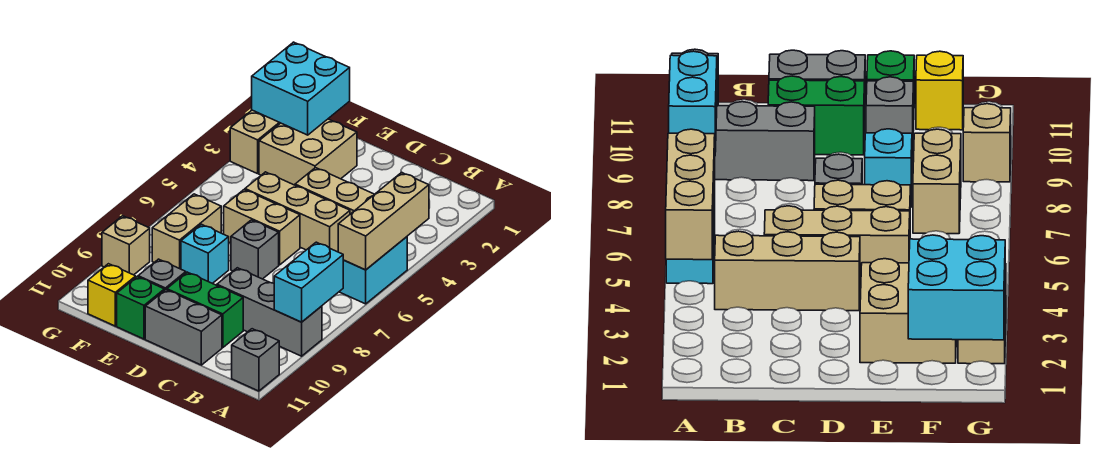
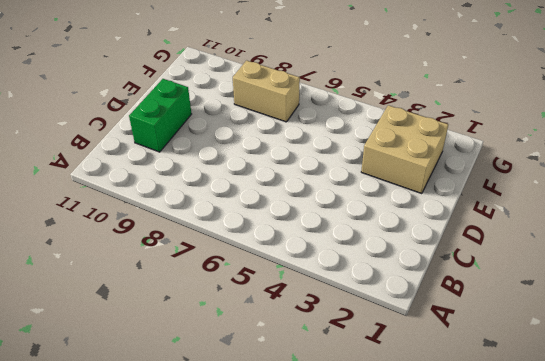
none -> cyan brick A5:A6 level 1
none -> grey brick A9:C9 level 1
none -> grey brick A11 level 1

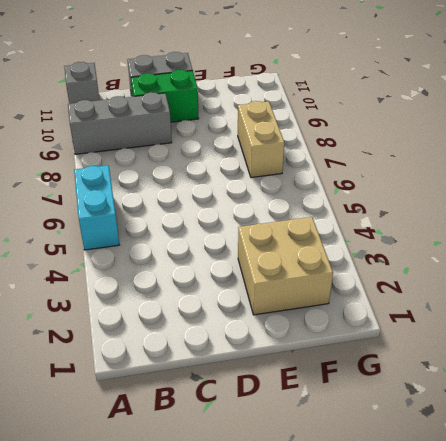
none -> tan brick B4:D4 level 1
none -> tan brick C5:E5 level 1
none -> tan brick D6:E6 level 1

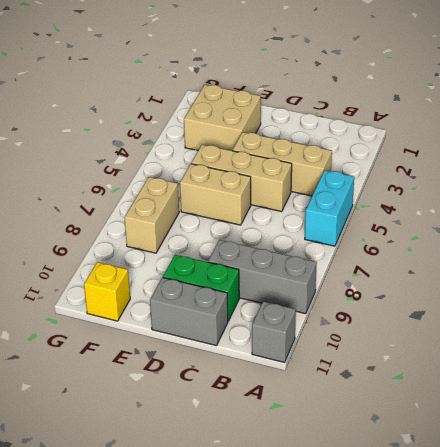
none -> grey brick D7 level 1
none -> cyan brick E8 level 1
none -> grey brick E10 level 1

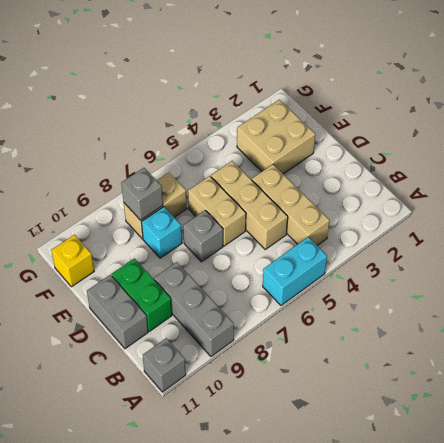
grey brick F8 level 2 -> grey brick E10 level 1
none -> green brick E11 level 1
none -> tan brick G2:G3 level 1
none -> tan brick G9 level 1

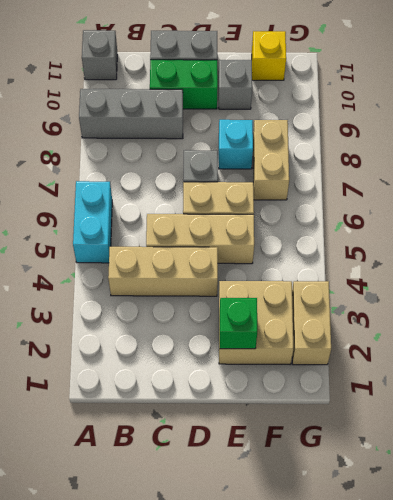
green brick E2 level 2 -> green brick E11 level 1
none -> tan brick G9 level 1
none -> tan brick A4:A6 level 2
none -> cyan brick A8:A9 level 2

